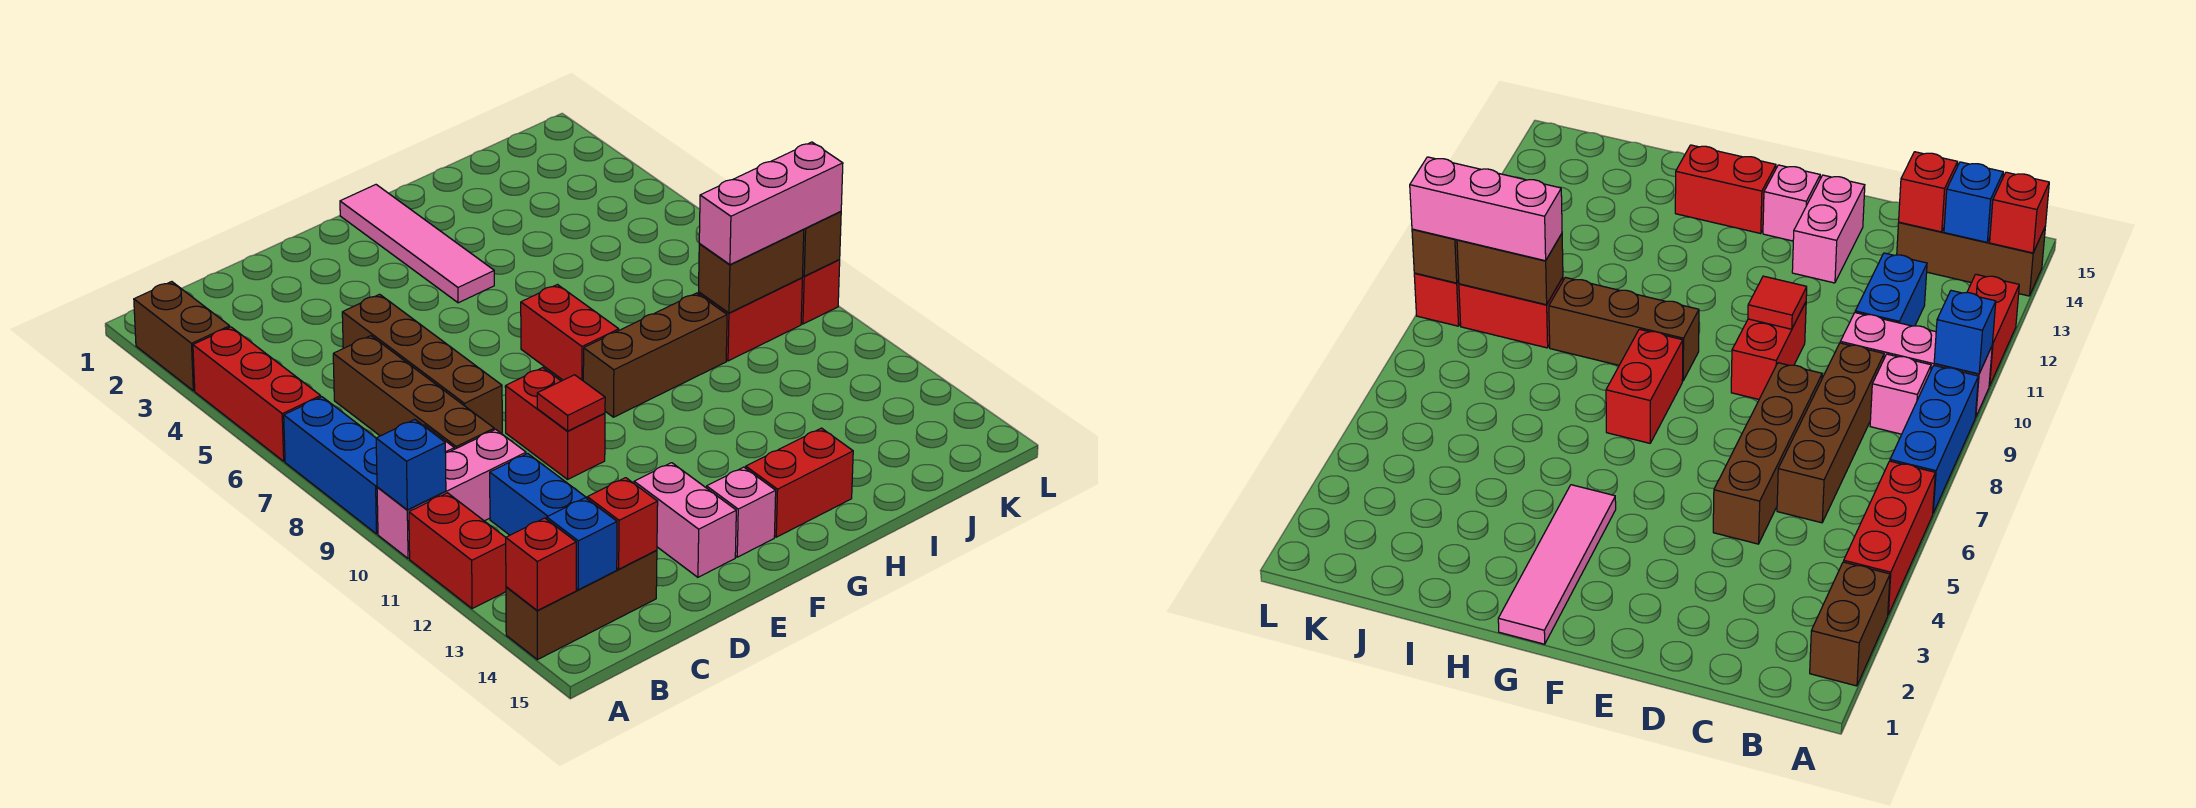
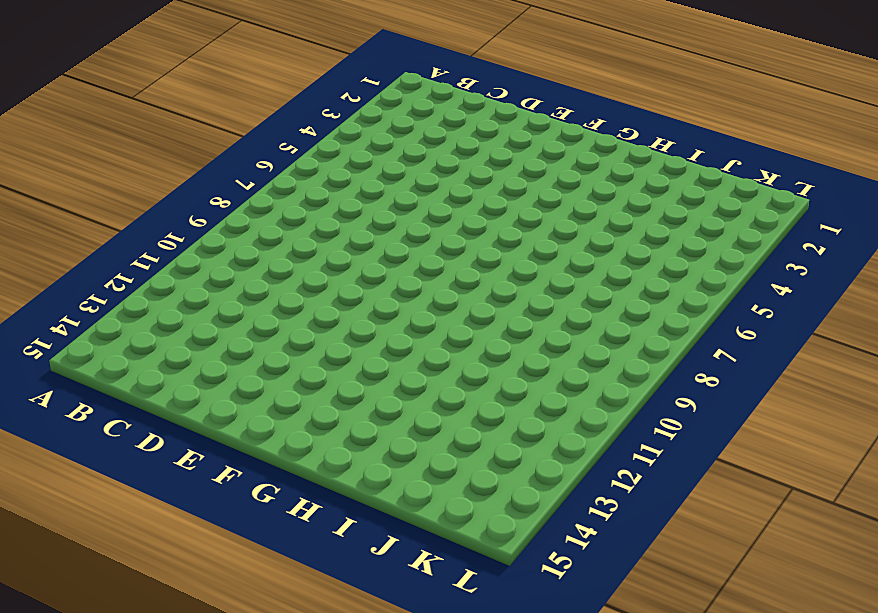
none -> brown brick A2:A3 level 1
none -> red brick A4:A6 level 1
none -> blue brick A7:A9 level 1

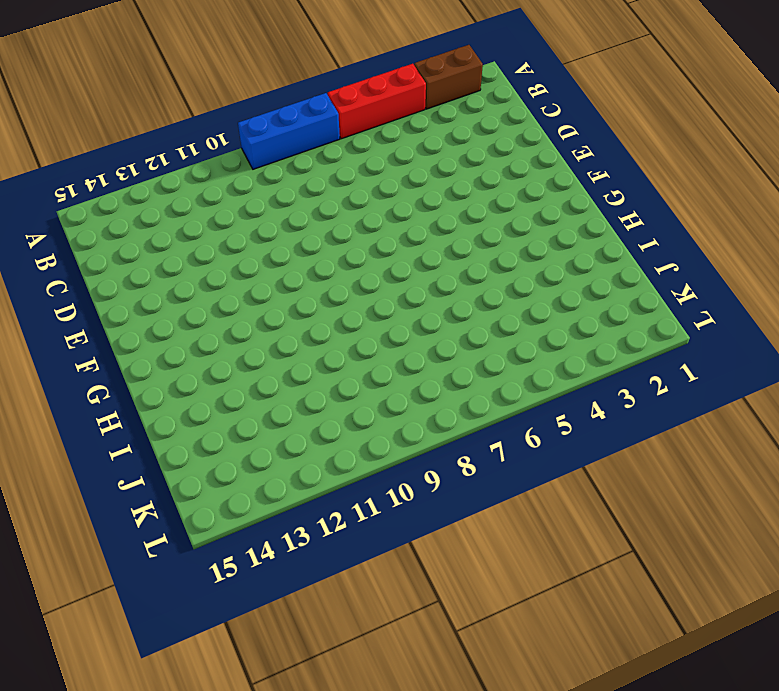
none -> pink brick A10:C10 level 1
none -> red brick A11:A12 level 1
none -> brown brick A14:C14 level 1

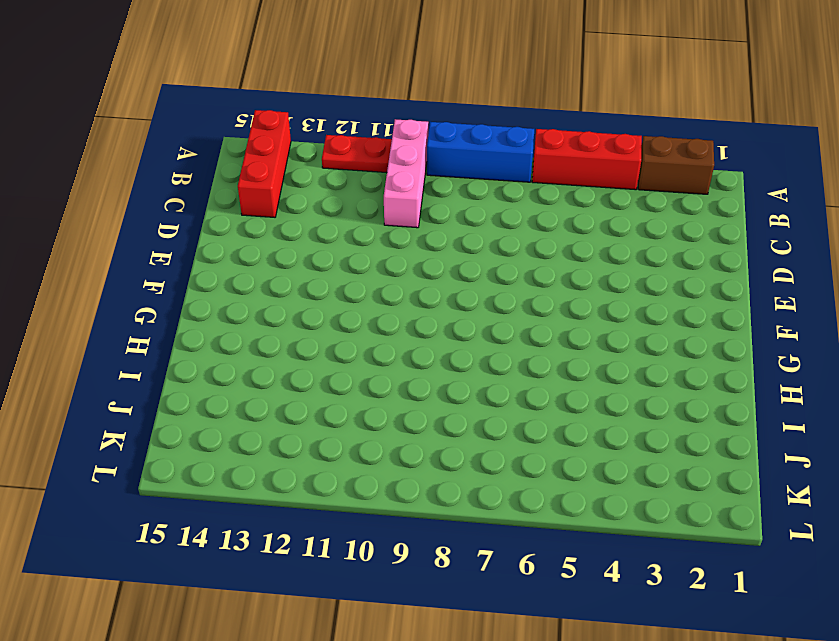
red plate A11:A12 level 1 -> red brick A11:A12 level 1
red brick A14:C14 level 1 -> brown brick A14:C14 level 1
none -> pink brick B9 level 1
none -> brown brick C6:C9 level 1
none -> blue brick C11:C12 level 1

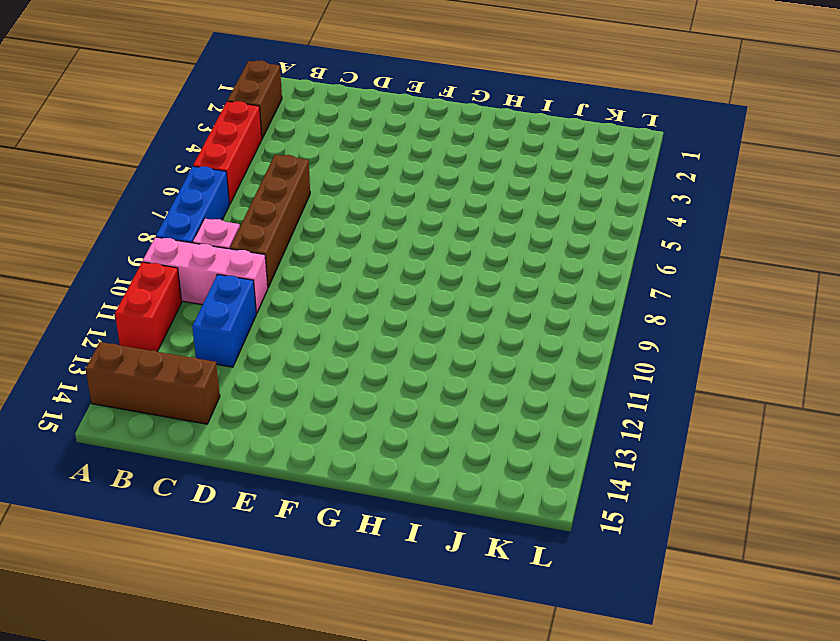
none -> brown brick D5:D8 level 1
none -> red brick E9:E10 level 1
none -> pink brick E13:E14 level 1

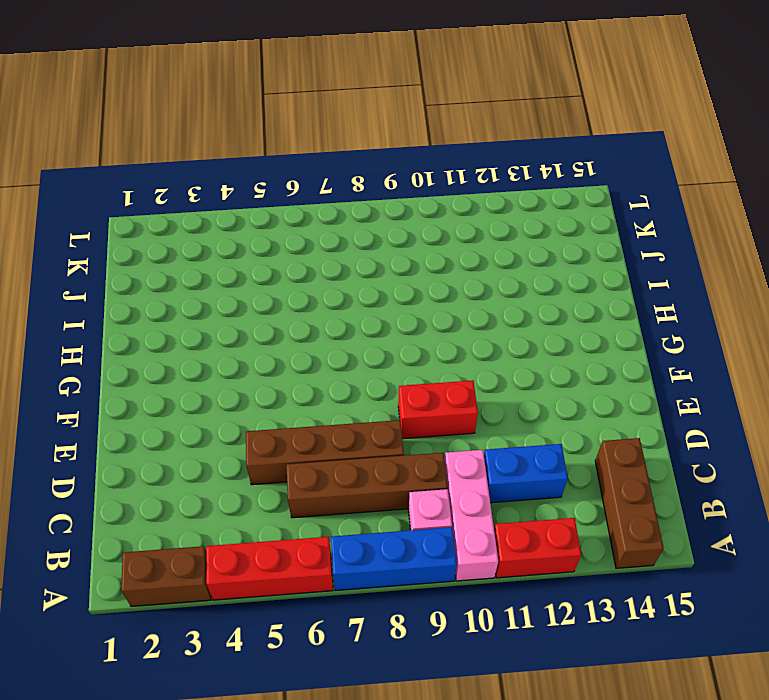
none -> pink brick E13:E14 level 1
none -> pink brick F14 level 1
none -> pink tile G1:G4 level 1

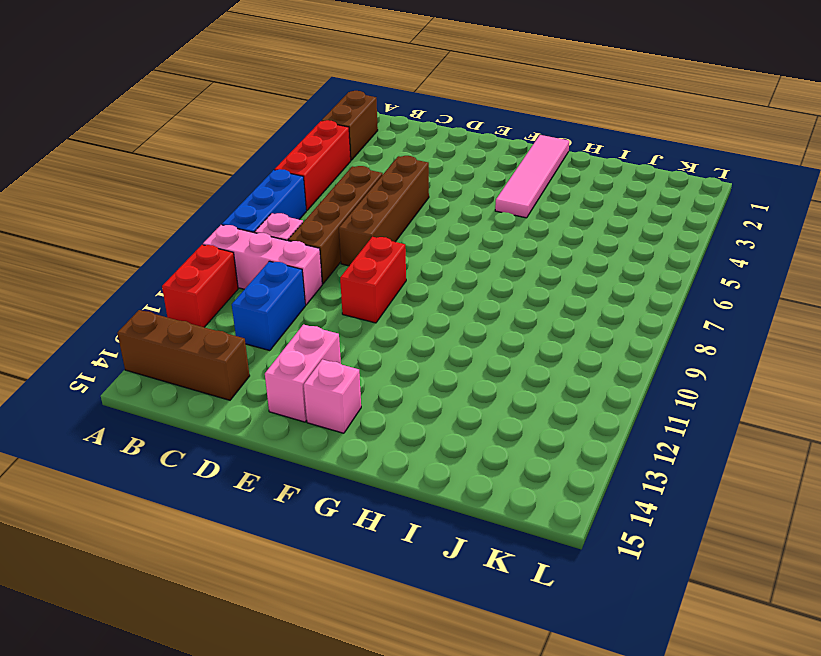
none -> red brick G7:G8 level 1
none -> brown brick G9:I9 level 1
none -> red brick G14:H14 level 1

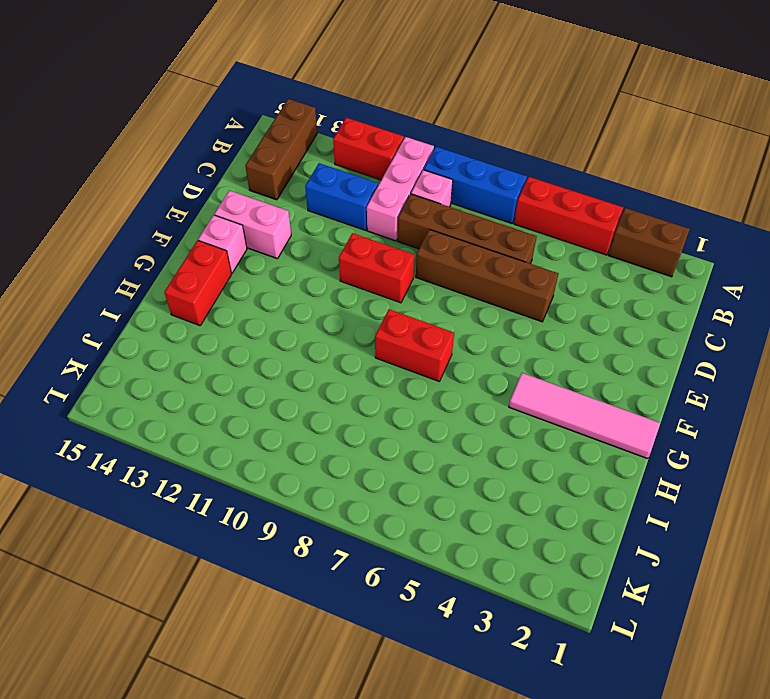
none -> brown brick G9:I9 level 1
none -> red brick J9:K9 level 1
none -> red brick L9 level 1

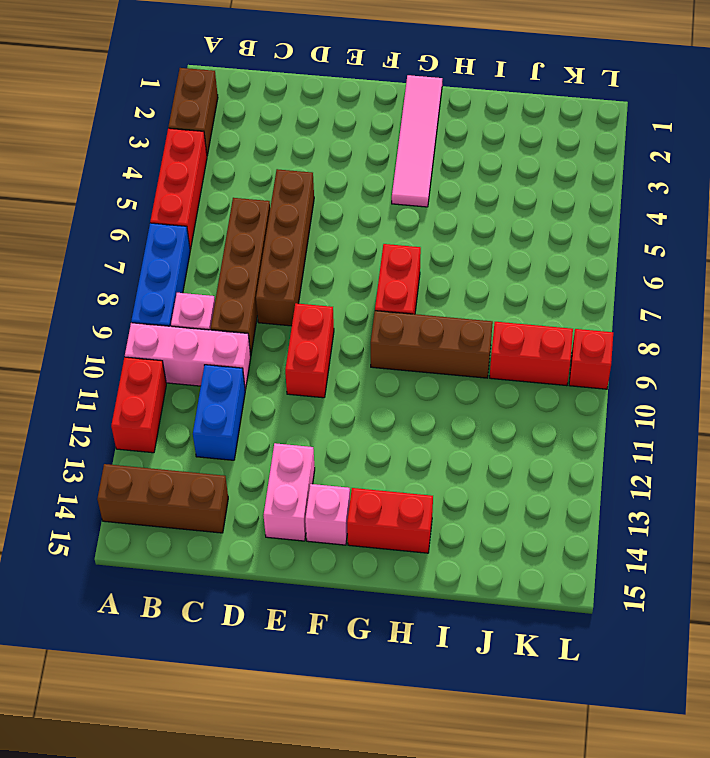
none -> blue brick A10 level 2
none -> red brick A14 level 2
none -> blue brick B14 level 2

